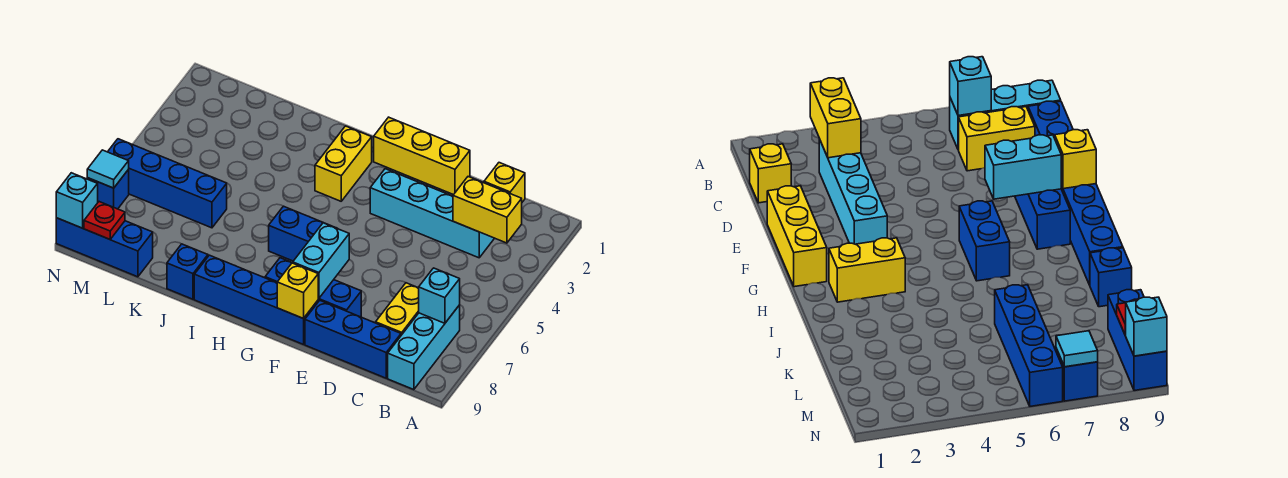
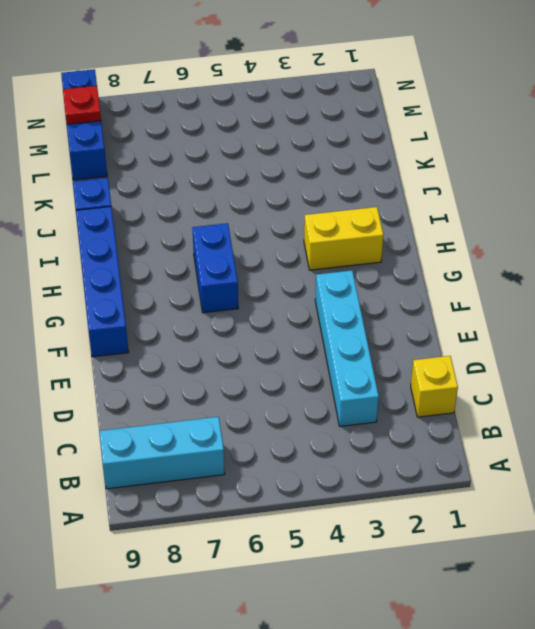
none -> yellow brick C7:C8 level 1
none -> blue brick C9:E9 level 1
none -> yellow brick E1:G1 level 1

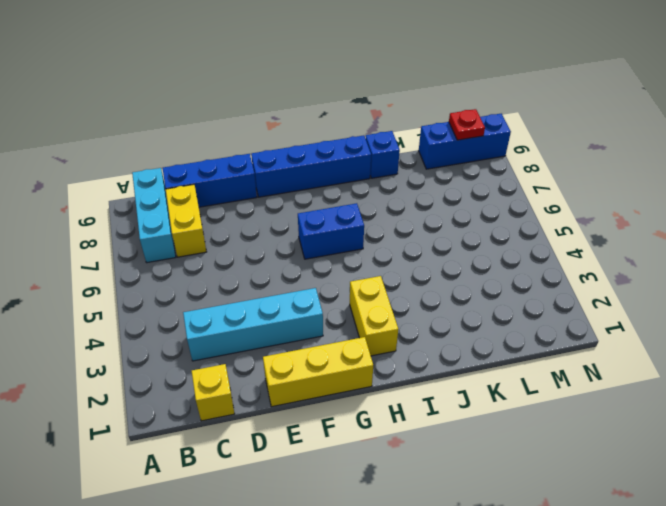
none -> blue brick E8:G8 level 1
none -> blue brick K6:N6 level 1
none -> blue brick N7 level 1

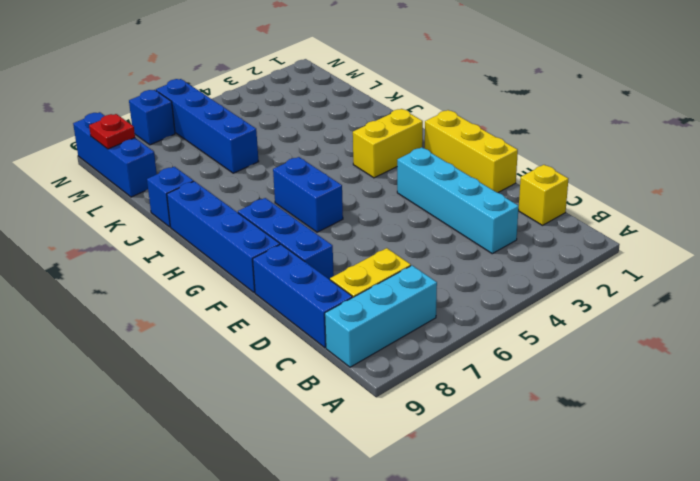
none -> yellow brick B3:C3 level 2
none -> cyan brick B7 level 2
none -> cyan brick F7:F8 level 2

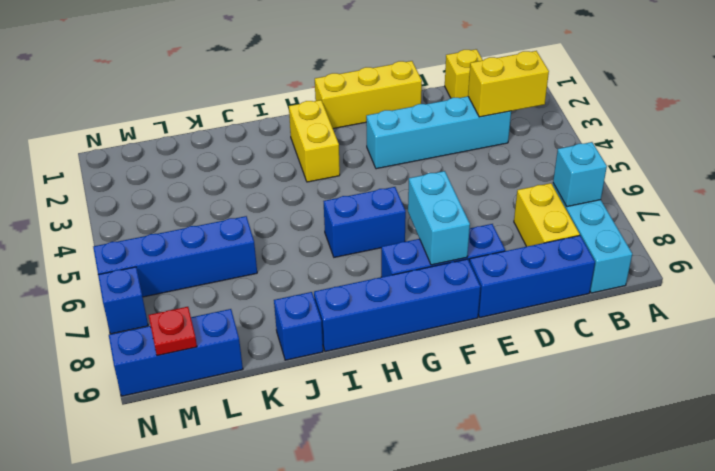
none -> yellow brick F9 level 2
none -> cyan tile N7 level 2
none -> cyan brick N9 level 2

